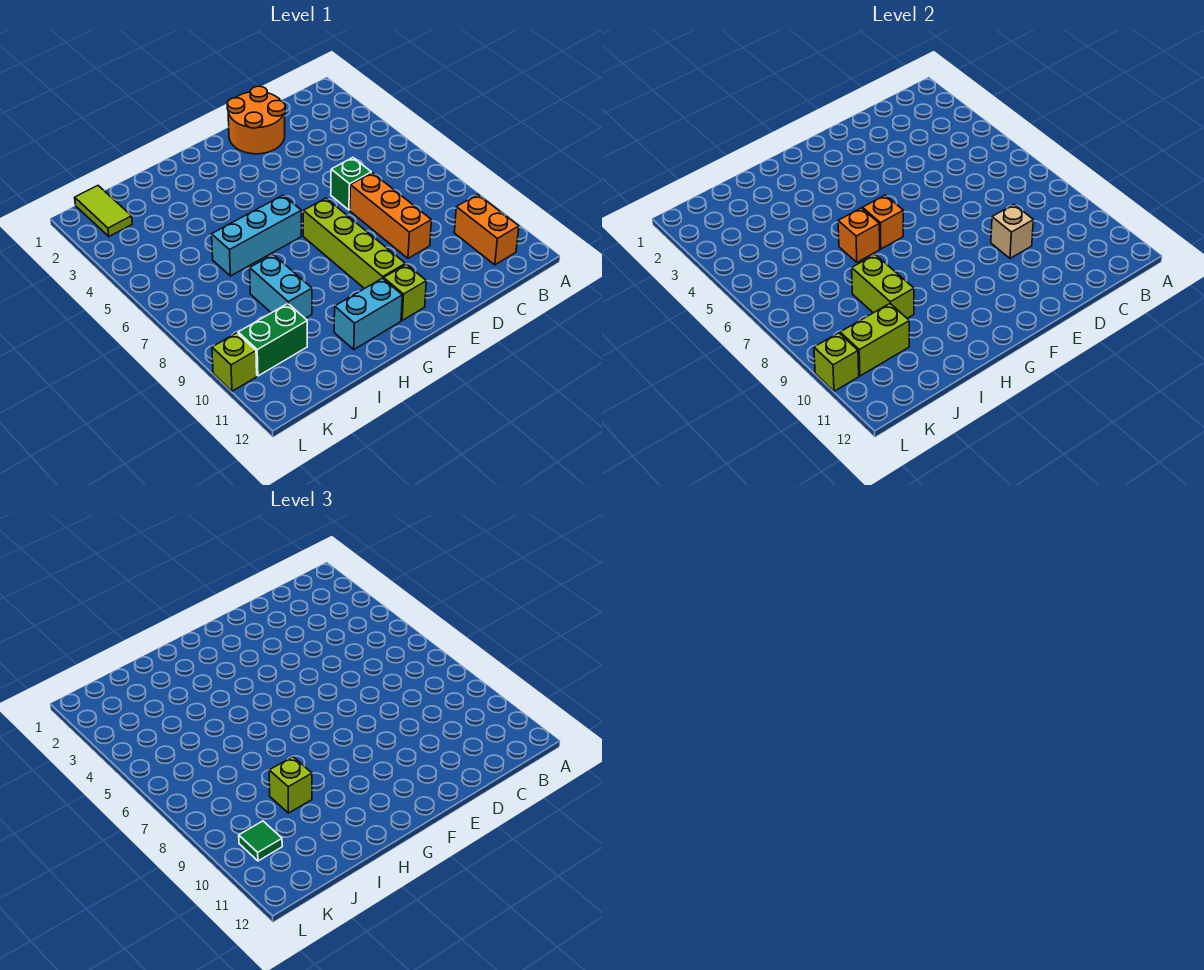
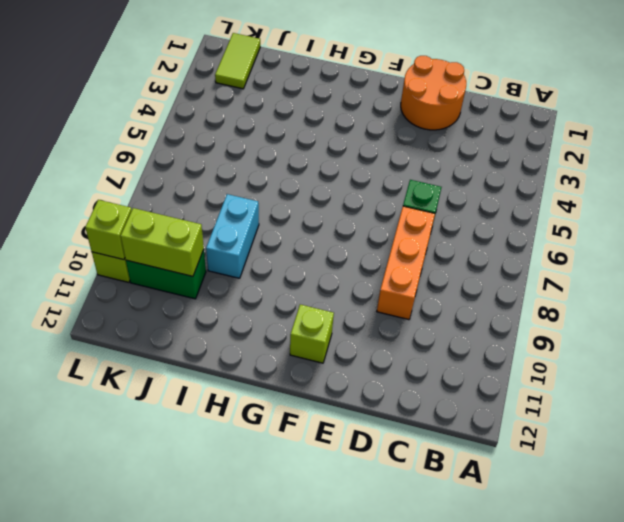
none -> orange brick B10:B11 level 1
none -> lime brick F7:F10 level 1
none -> cyan brick G6:I6 level 1

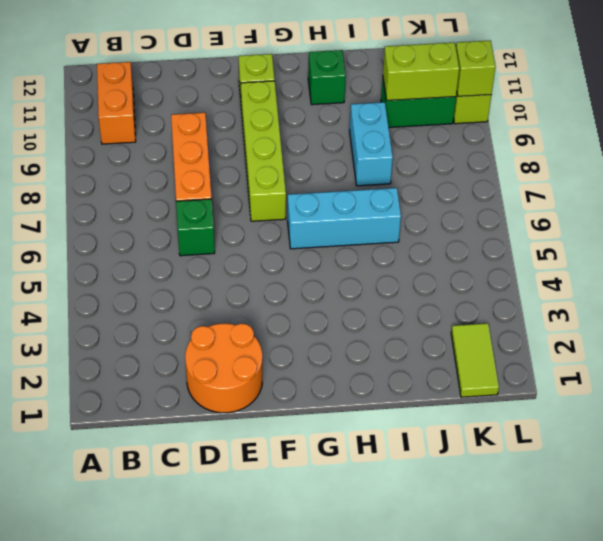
green brick H11 level 1 -> cyan brick G11:H11 level 1
none -> tan brick D9 level 2
none -> orange brick G6 level 2
none -> orange brick H6 level 2

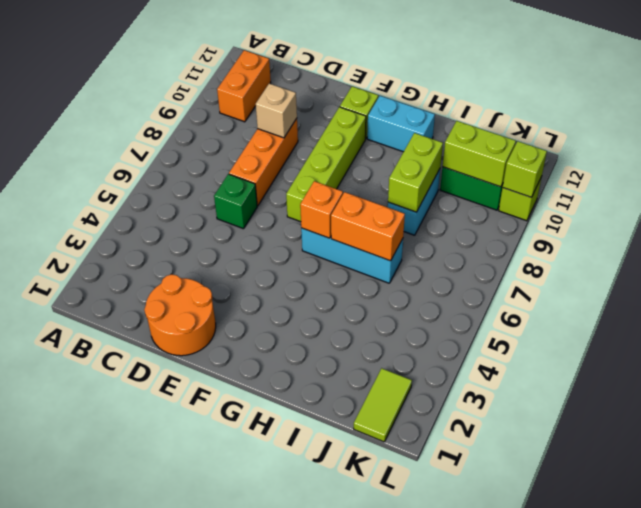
orange brick H6:I6 level 2 -> orange brick H6 level 2
none -> lime brick I9 level 3
none -> green tile K10 level 3

